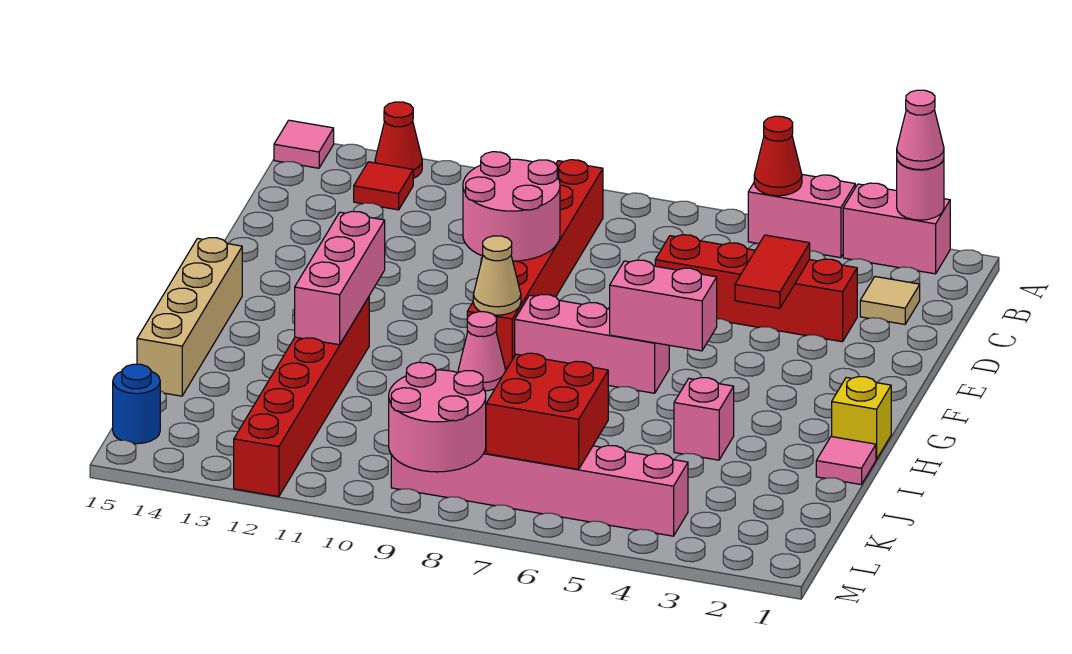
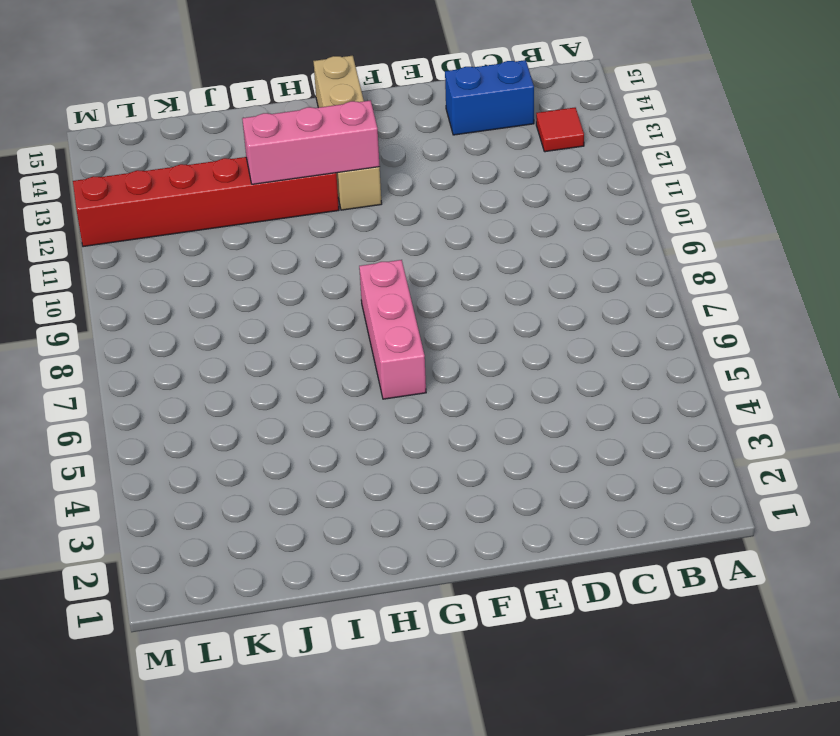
blue brick C14:D14 level 1 -> none
tan brick G12:G15 level 1 -> tan brick G15:J15 level 1
none -> pink brick A2:A3 level 1
none -> pink brick A4:A5 level 1
none -> red cone A13 level 1

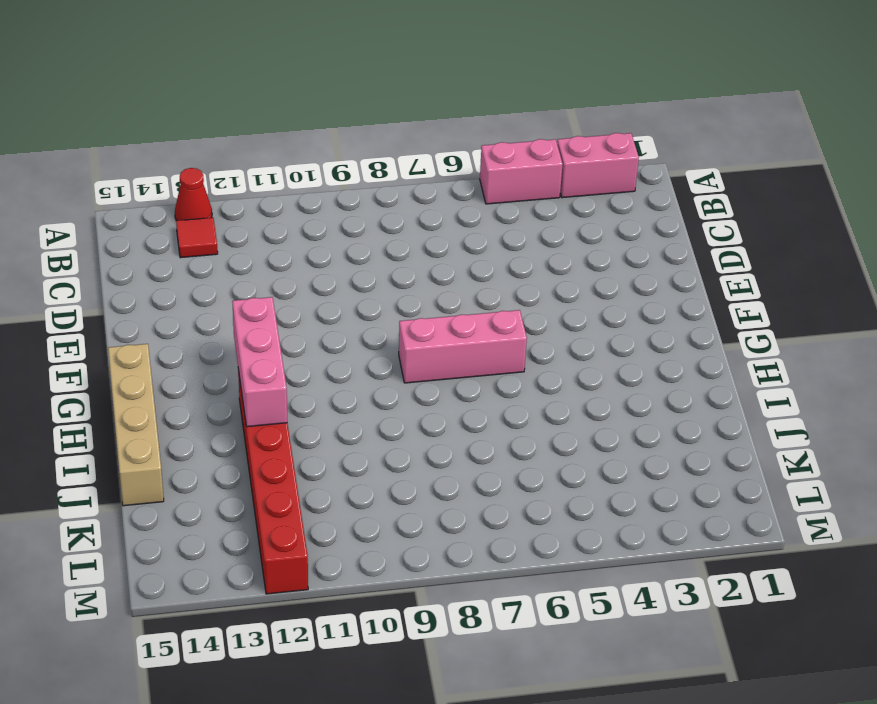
none -> pink tile A15 level 1
none -> red brick B9:G9 level 1
none -> tan tile C2 level 1

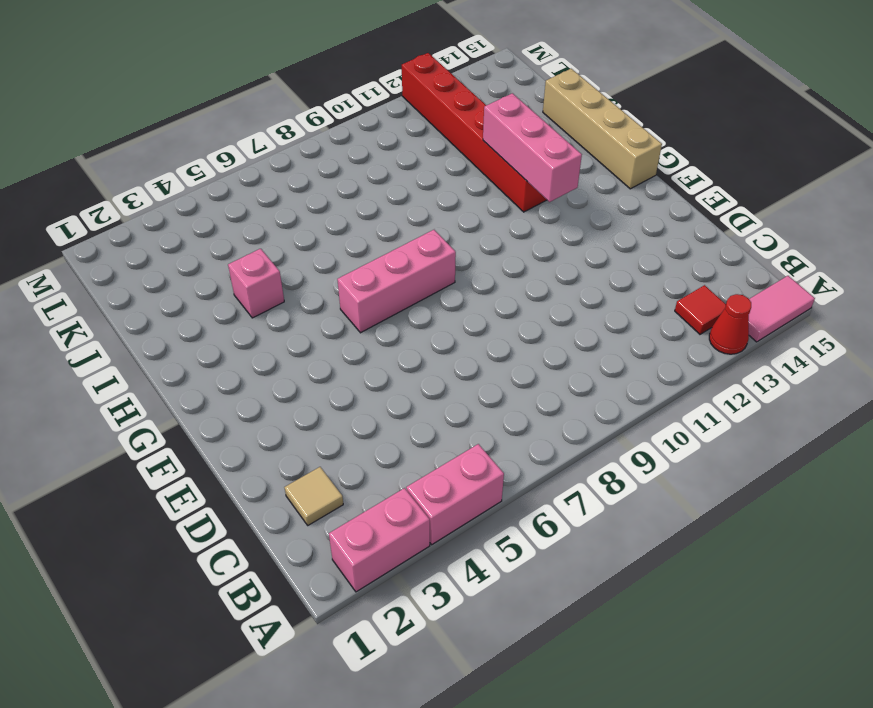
pink tile A14:A15 level 1 -> pink tile A15 level 1
none -> red brick B9:G9 level 1
none -> red brick D3:D6 level 1
none -> yellow brick H1 level 1

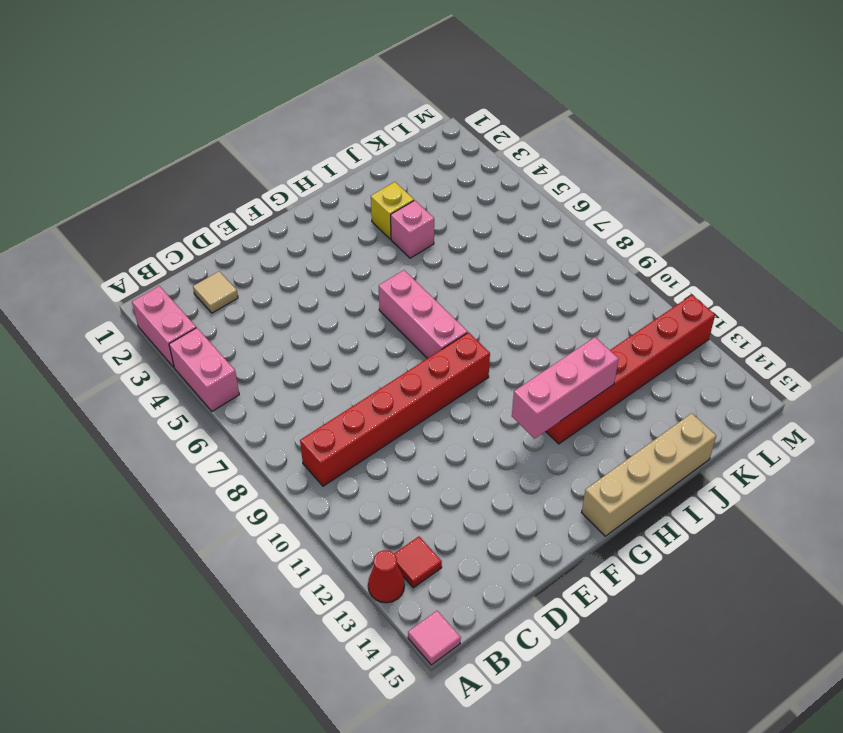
yellow brick I3 level 1 -> yellow brick H1 level 1
none -> red brick D3:D6 level 1
none -> pink cone H9 level 1
none -> pink tile I1 level 1

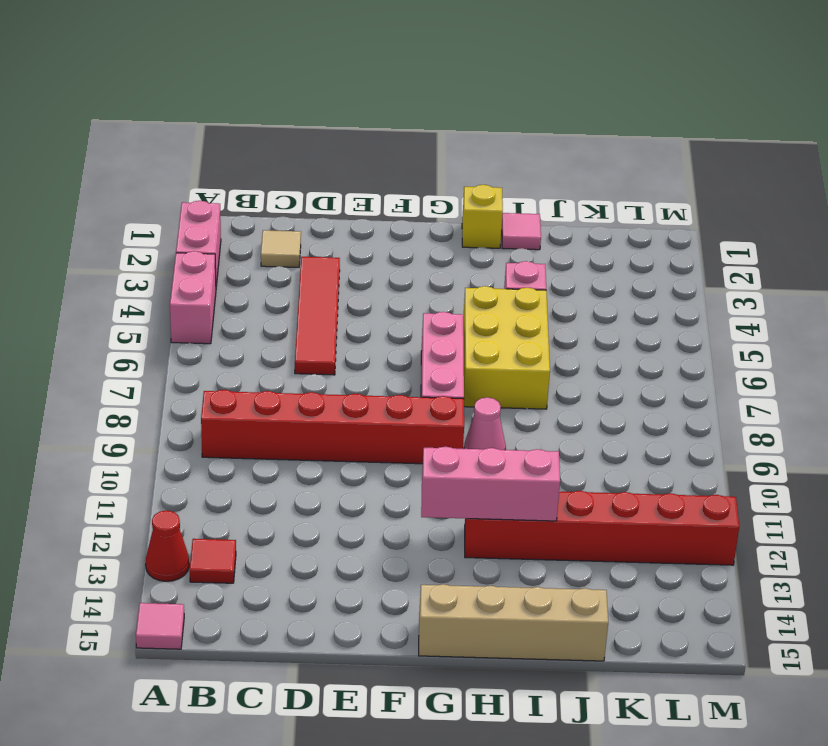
red tile D3:D6 level 1 -> red brick D3:D6 level 1
yellow brick H5:I7 level 1 -> none
none -> pink brick L4:L9 level 1
none -> blue round brick L15 level 1
none -> pink round brick A2 level 2

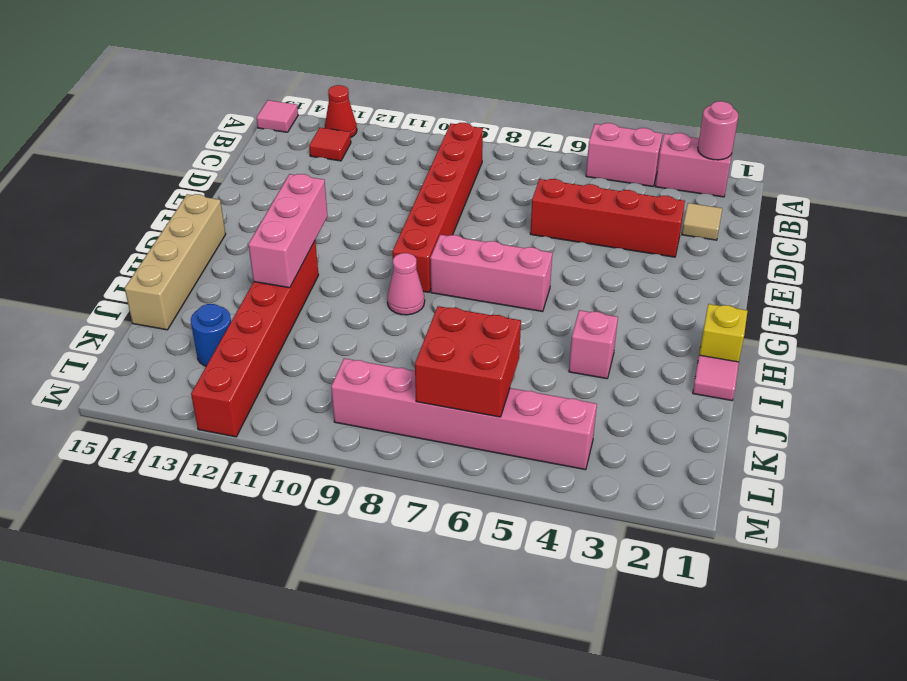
blue round brick K13 level 1 -> blue round brick L15 level 1
none -> red cone A5 level 2
none -> red tile D4:E4 level 2
none -> pink round brick D9:E10 level 2

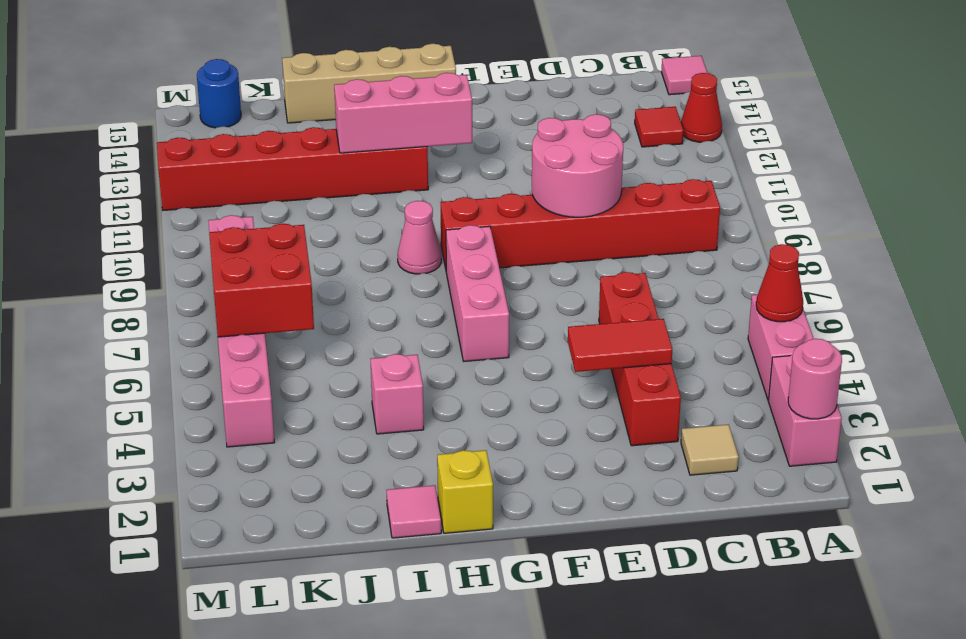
none -> pink brick G5:G6 level 2
none -> tan cone G9 level 2
none -> pink round brick L8:M9 level 2

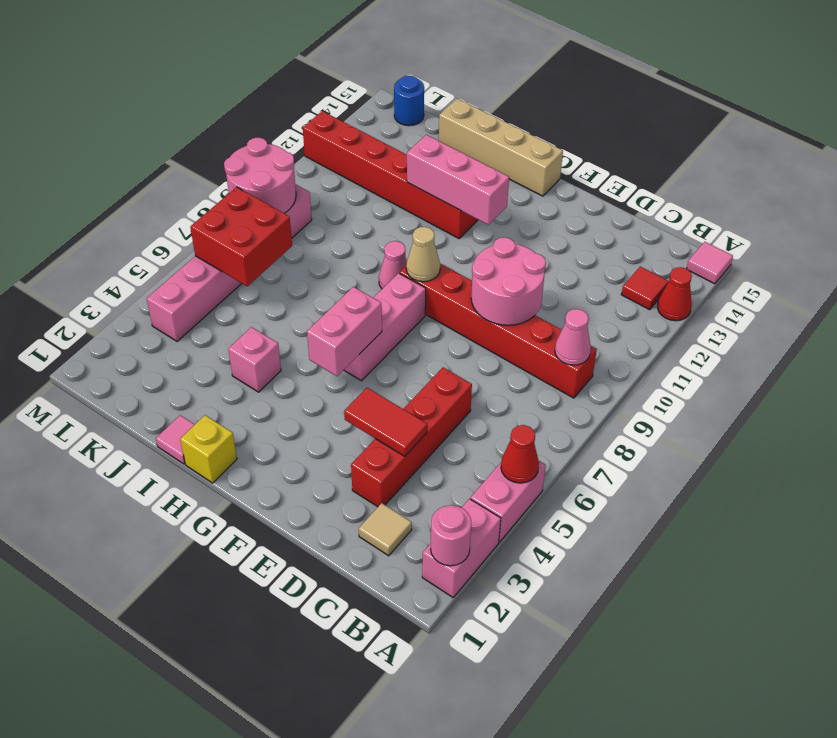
pink cone B9 level 2 -> pink cone A2 level 3

